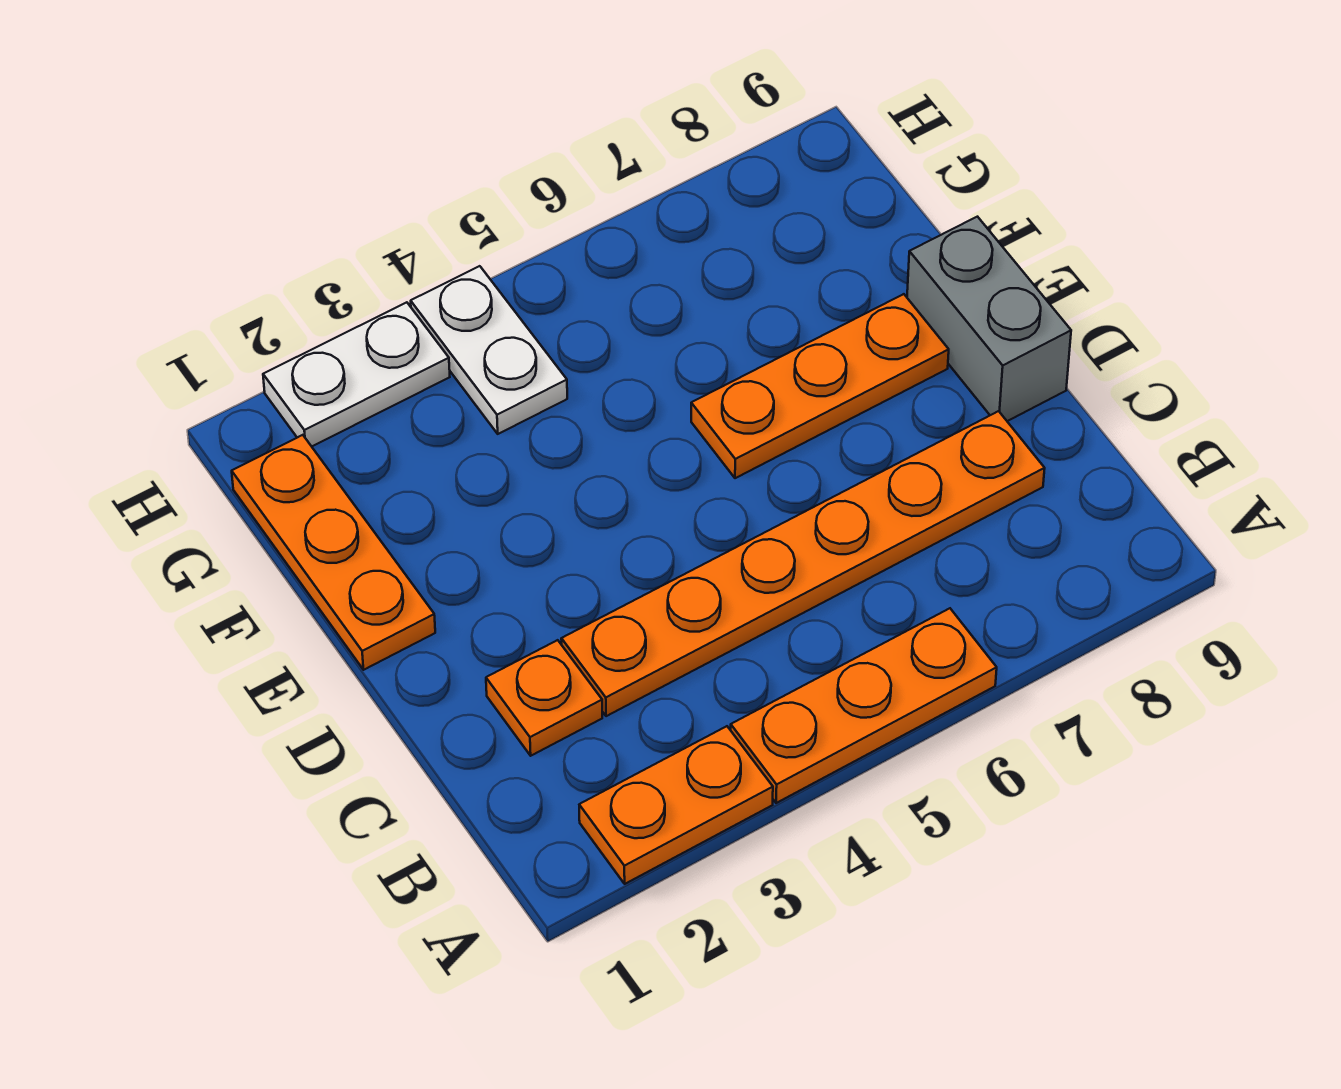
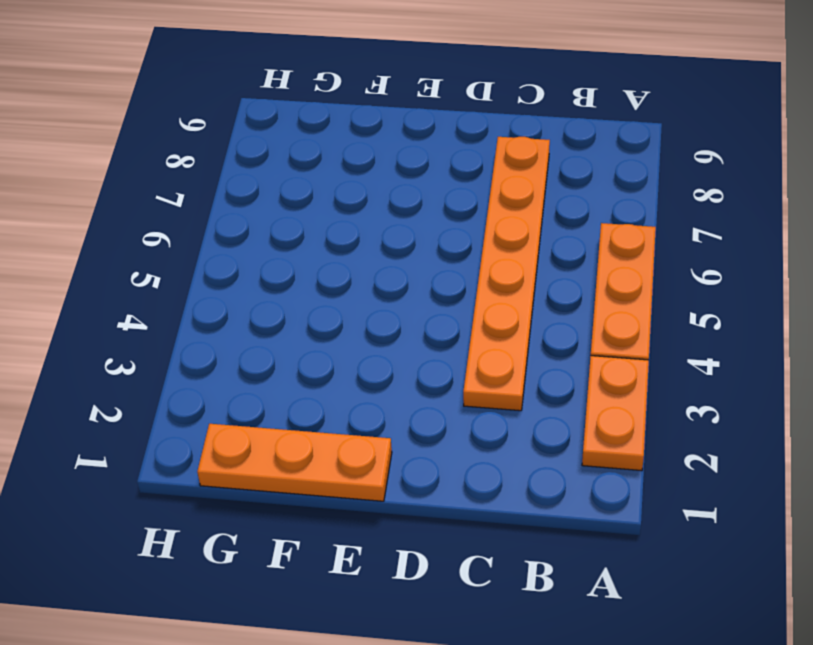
none -> orange plate C2 level 1
none -> grey brick D9:E9 level 1

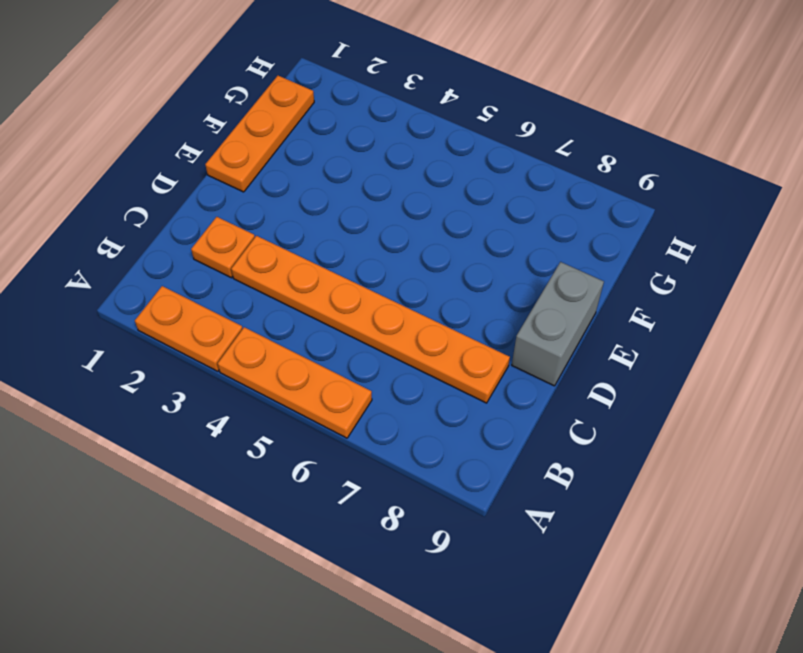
none -> orange plate E6:E8 level 1
none -> white plate G4:H4 level 1

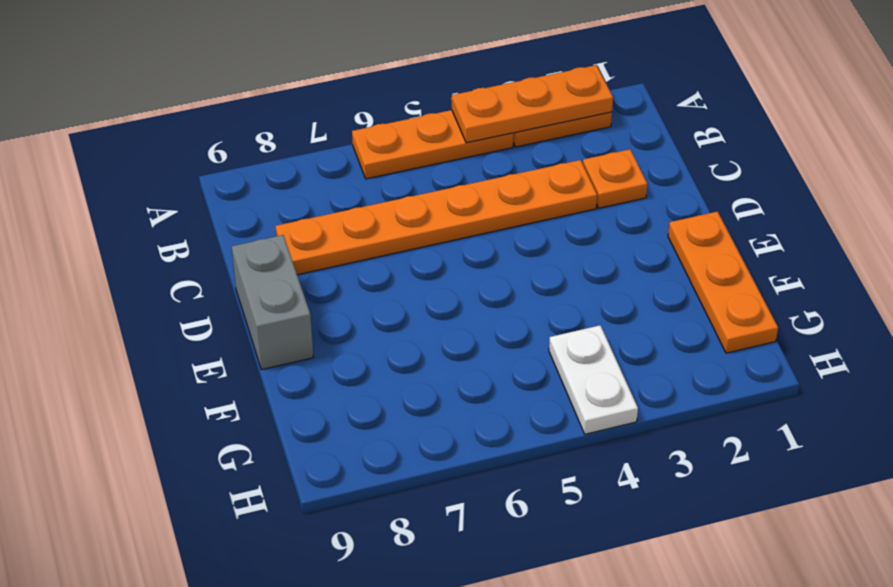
orange plate A2:A4 level 2 -> orange plate E6:E8 level 1
none -> white plate H2:H3 level 1

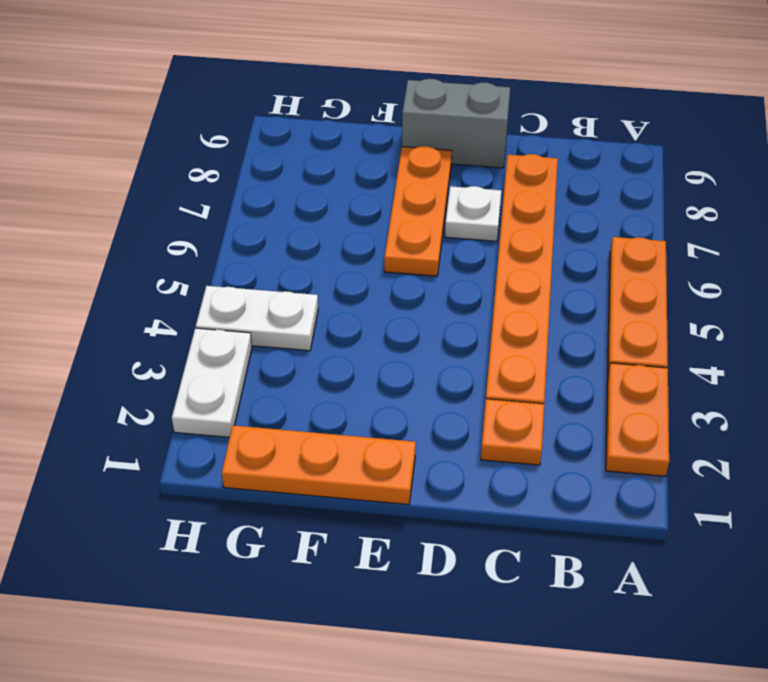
white plate D7 level 1 -> none

